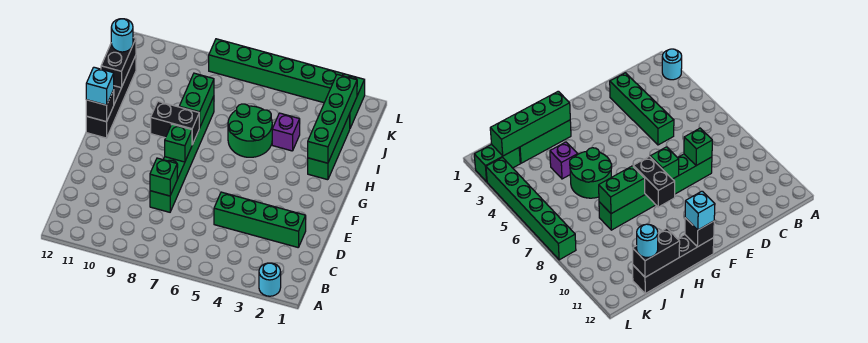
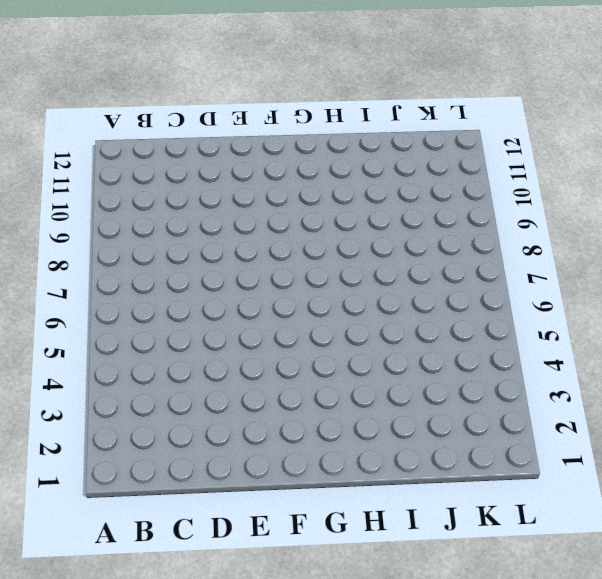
none -> cyan round brick A2 level 1
none -> green brick D2:D5 level 1
none -> green brick D8:I8 level 1

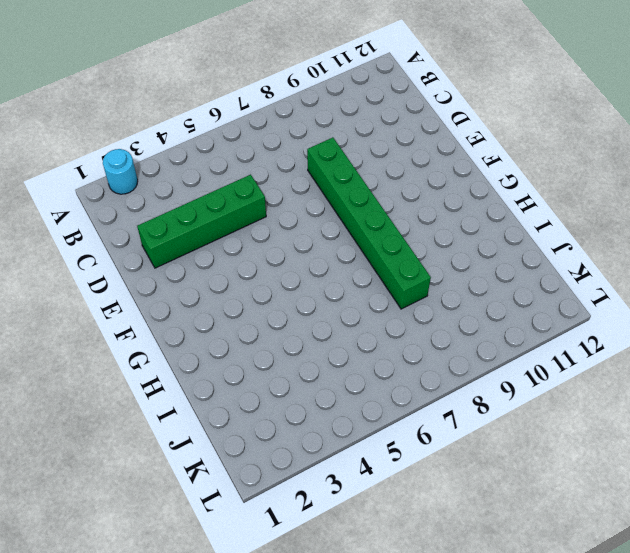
none -> black brick G12:J12 level 1
none -> green brick H2:J2 level 1
none -> green round brick H5:I6 level 1

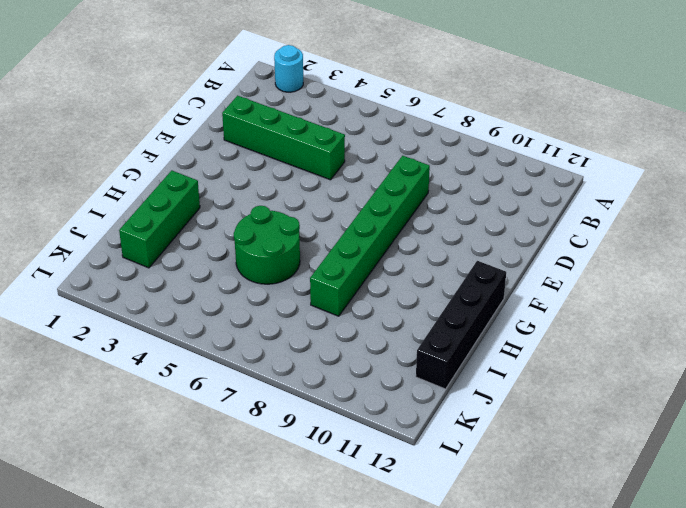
none -> purple brick I4 level 1
none -> green brick K2:L2 level 1
none -> green brick L3:L8 level 1

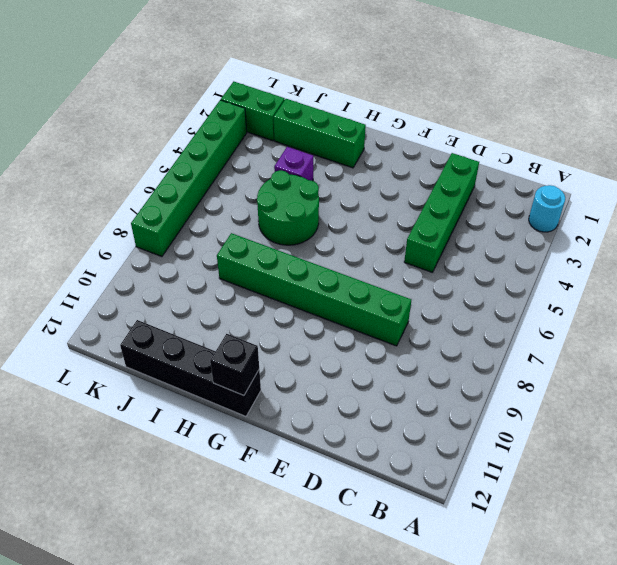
none -> green brick D8 level 2
none -> green brick F8 level 2
none -> black brick G8:G9 level 2

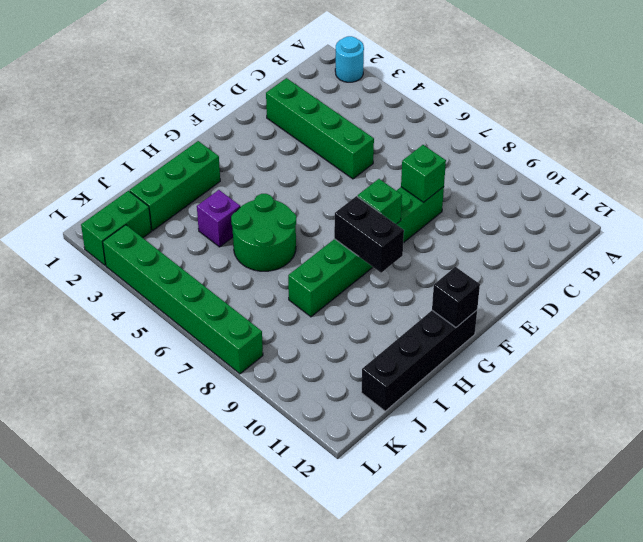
none -> green brick H2:K2 level 2
none -> green brick H8:I8 level 2
none -> black brick I12:J12 level 2

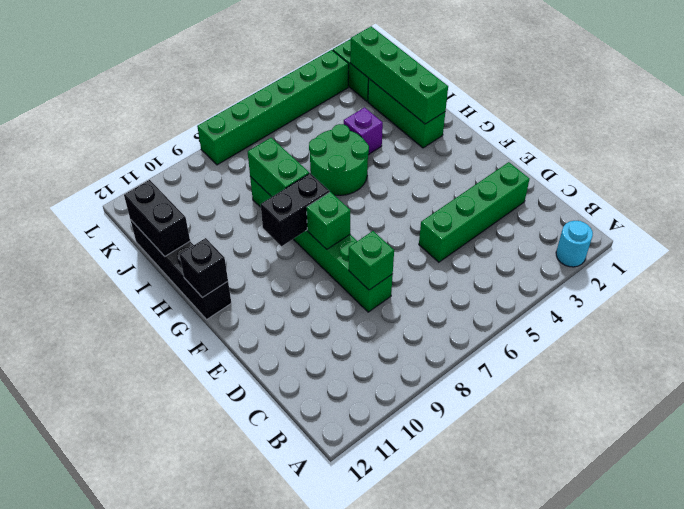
none -> cyan brick G12 level 3
none -> cyan round brick J12 level 3

